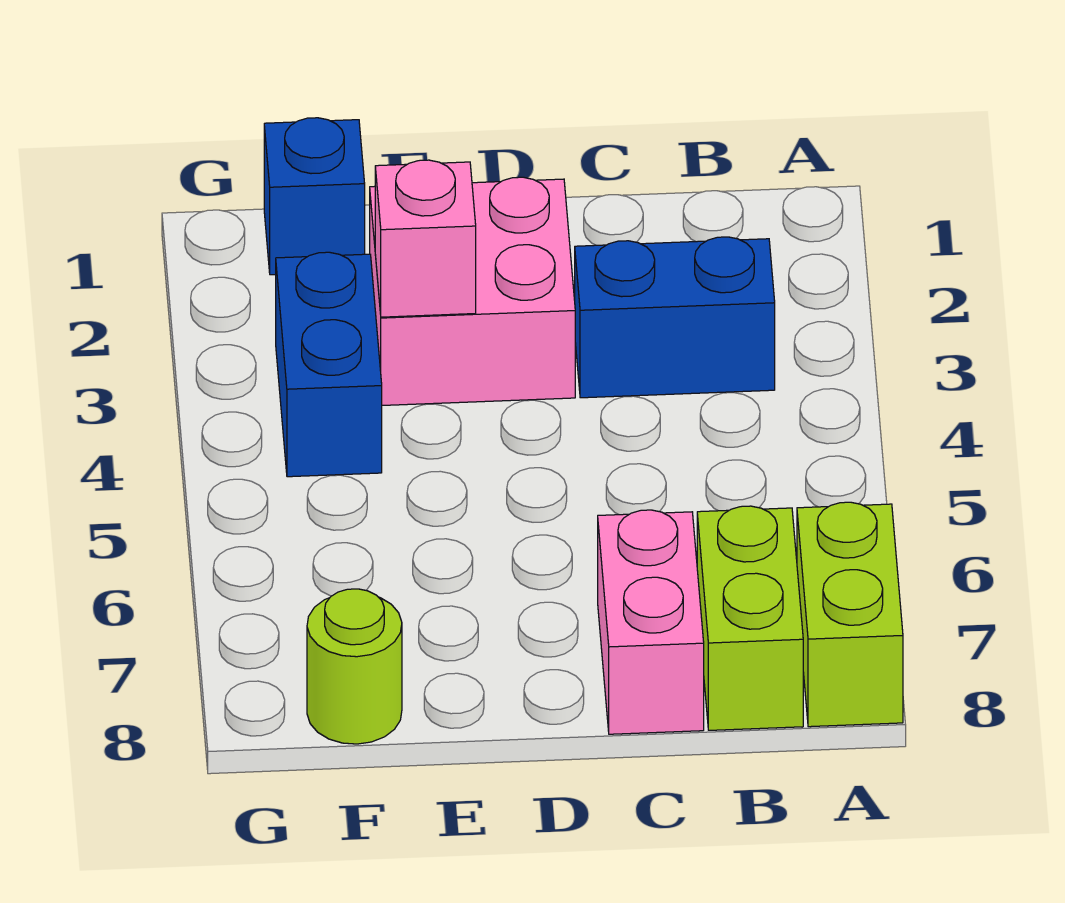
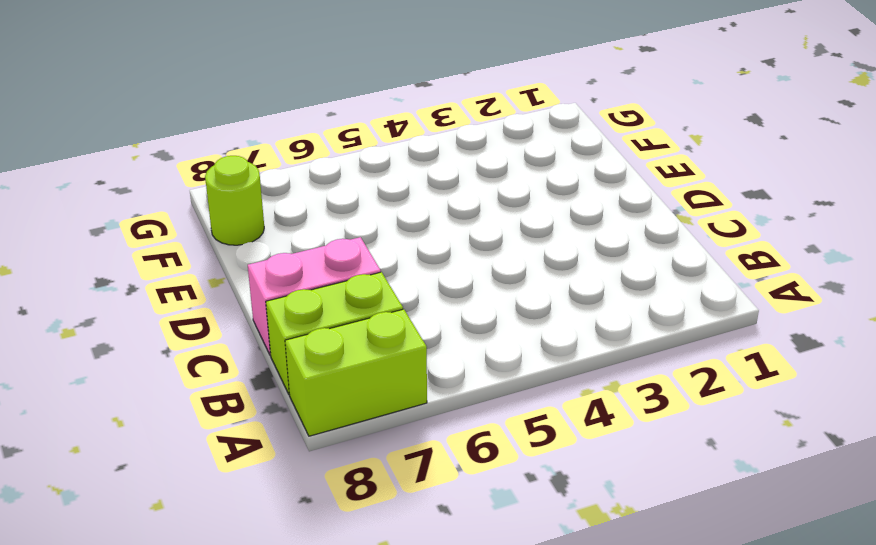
none -> blue brick B3:C3 level 1
none -> pink brick D2:E3 level 1

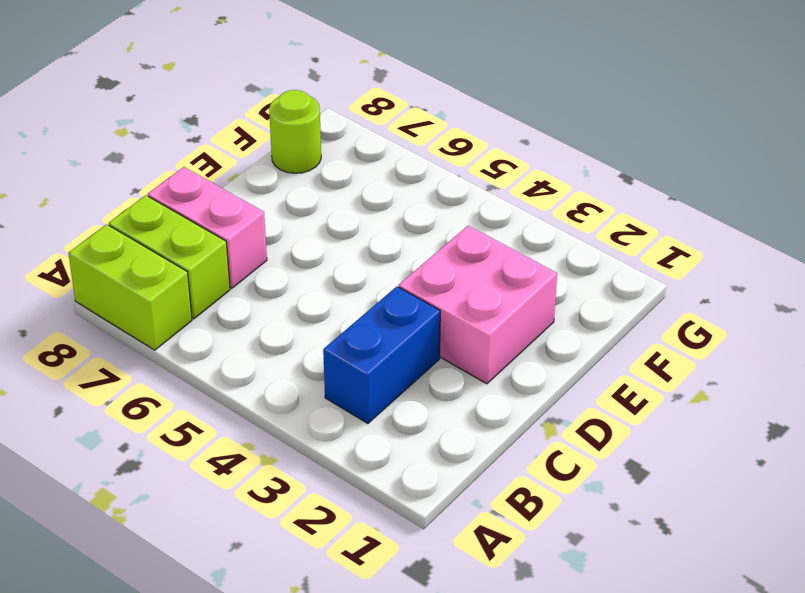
none -> blue brick F1 level 1
none -> blue brick F3:F4 level 1

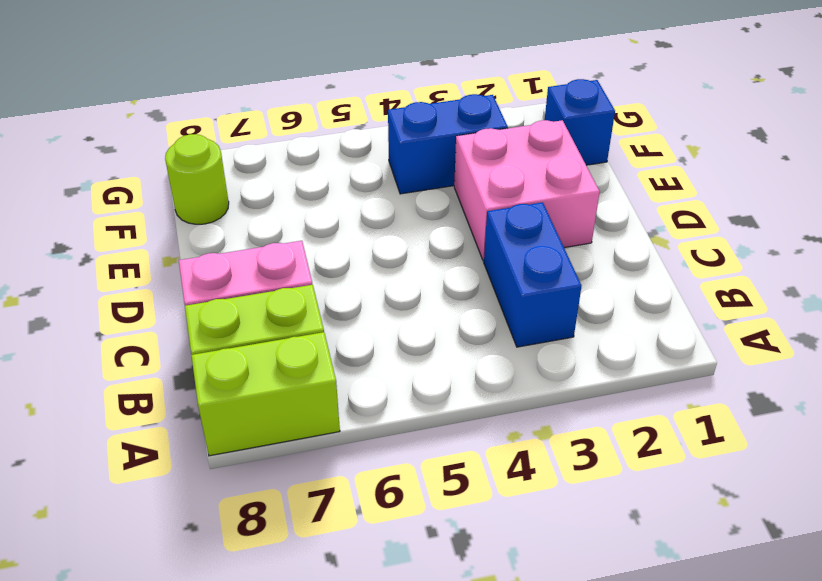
none -> pink brick E3 level 2

